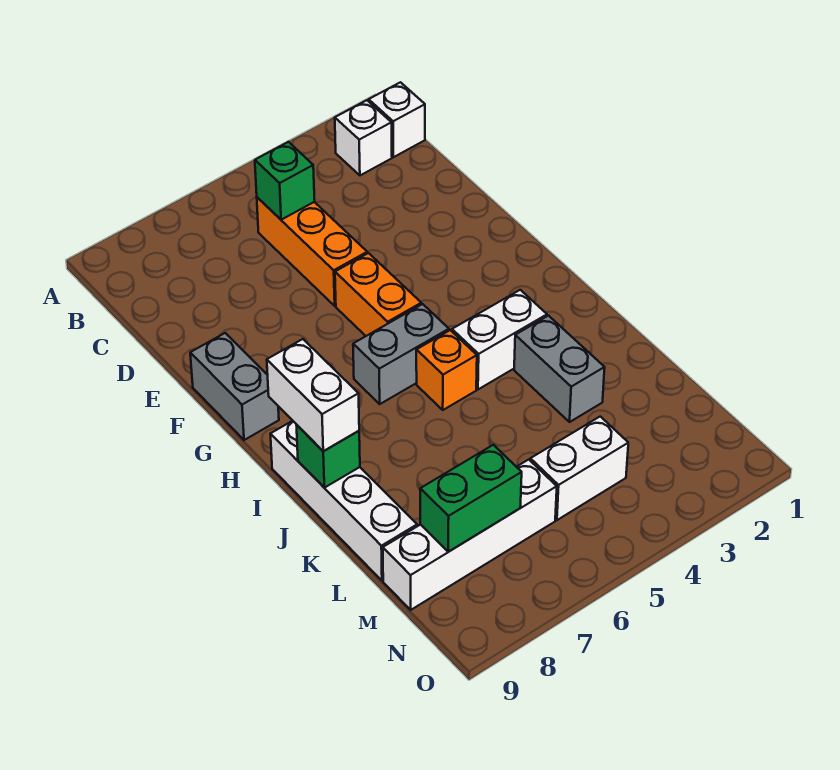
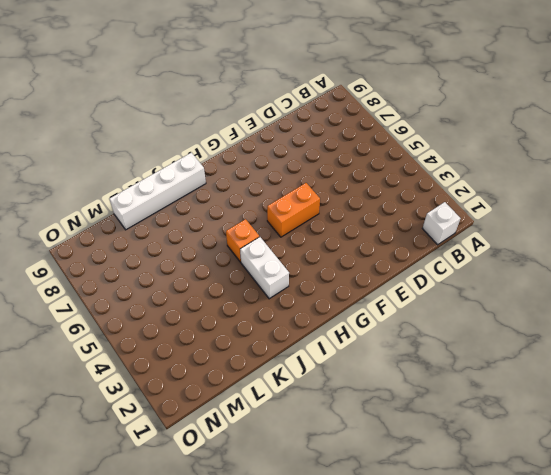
none -> white brick B2 level 1
none -> orange brick C5:E5 level 1
none -> grey brick F9:G9 level 1

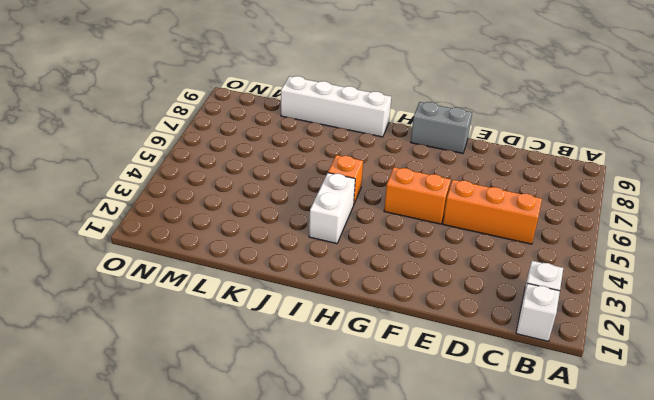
none -> grey brick H5:H6 level 1
none -> grey brick J3:K3 level 1
none -> white brick M4:M5 level 1

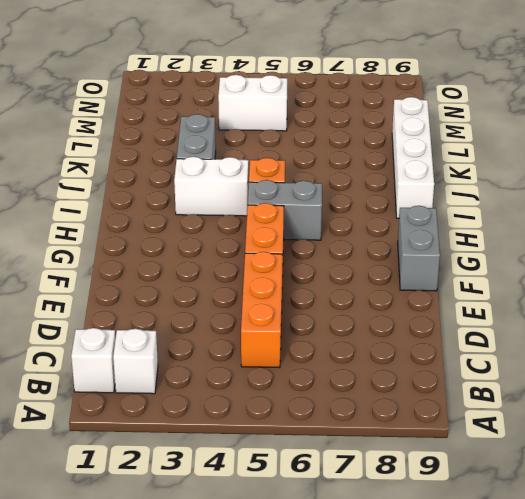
none -> white brick M6:M9 level 1
none -> green brick C5 level 2
none -> green brick J9 level 2

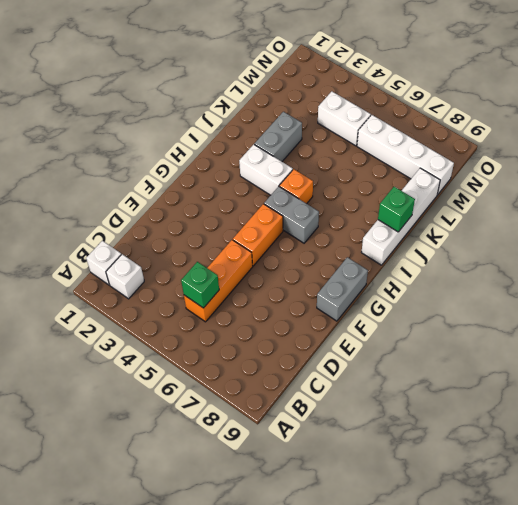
none -> green brick M7:M8 level 2
none -> white brick I9:J9 level 3

